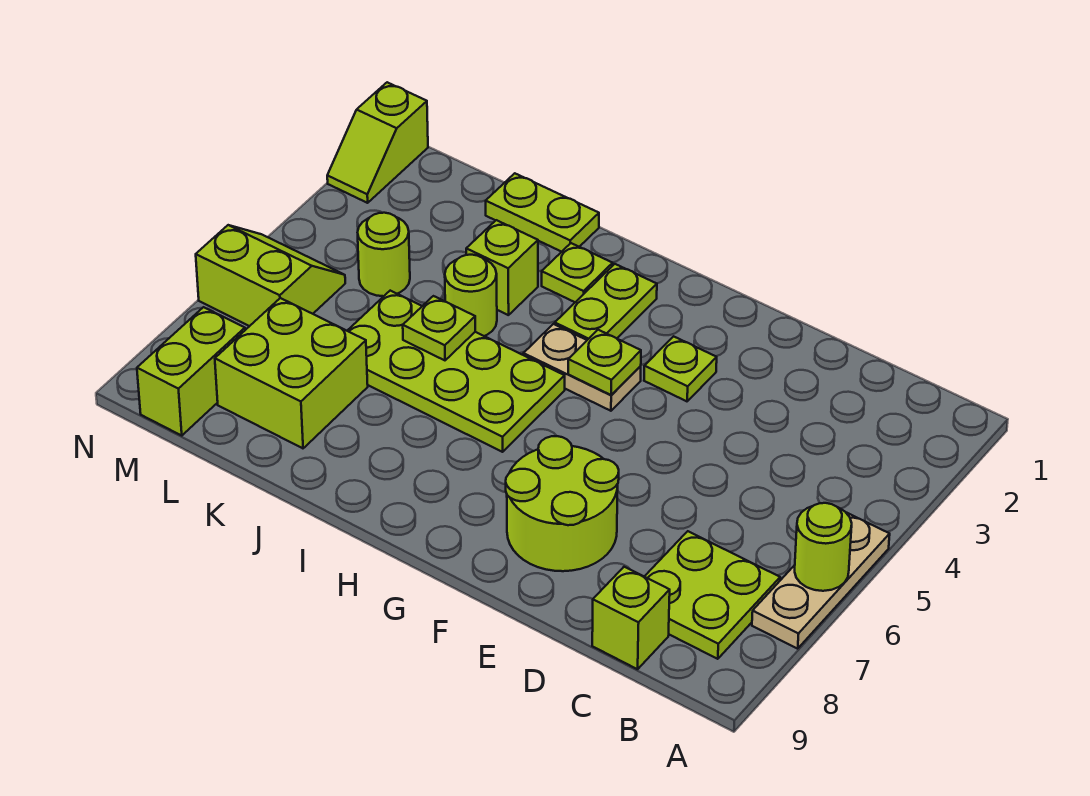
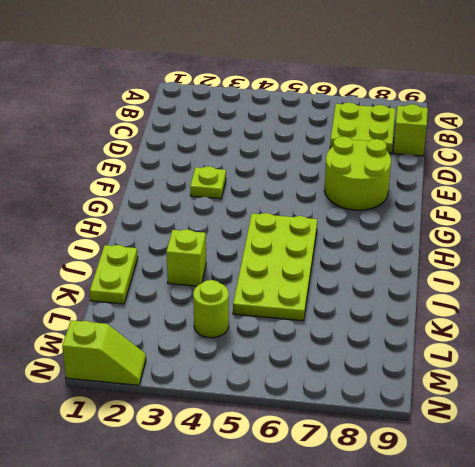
none -> tan plate A5:A7 level 1
none -> tan plate G4:H4 level 1
none -> lime plate H2:H3 level 1

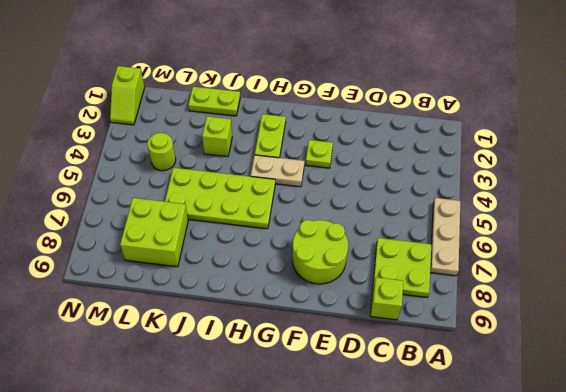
none -> lime plate I2 level 1
none -> lime round brick J4 level 1
none -> lime slope M5:N6 level 1 top 6

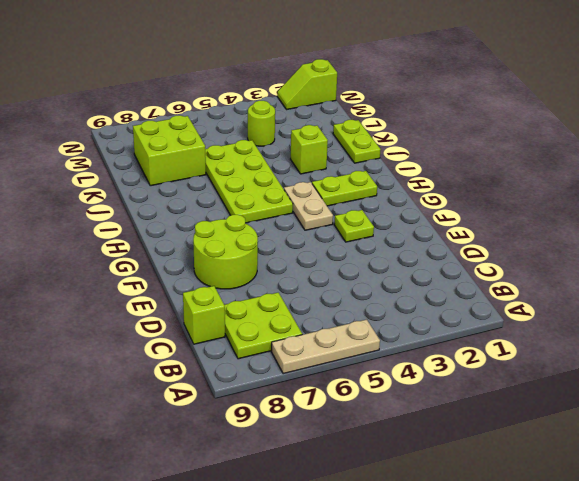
none -> lime plate I2 level 1
none -> lime round brick J4 level 1
none -> lime slope M5:N6 level 1 top 6

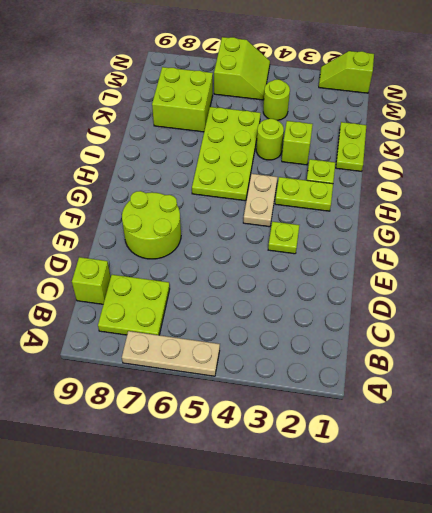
none -> lime brick M8:M9 level 1
none -> lime round brick A6 level 2
none -> lime plate G4 level 2

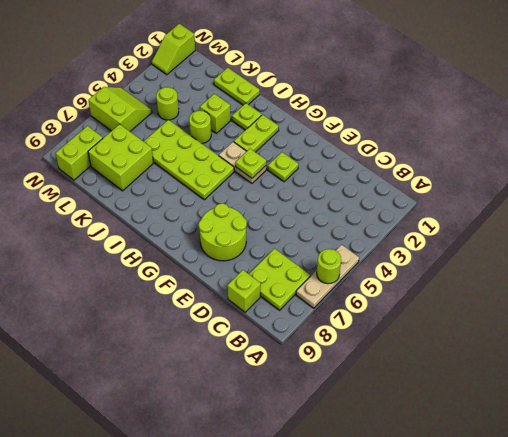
none -> lime plate J5 level 2

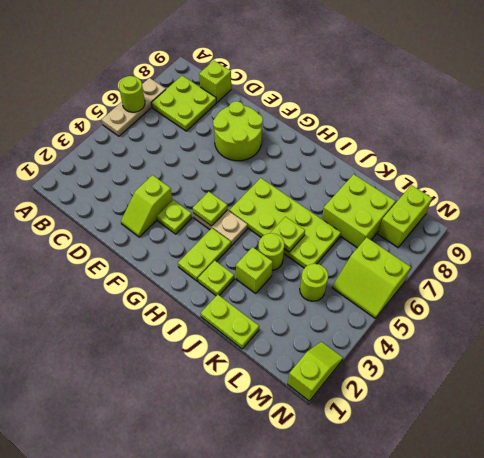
lime slope E2:E3 level 1 top 3 -> none

